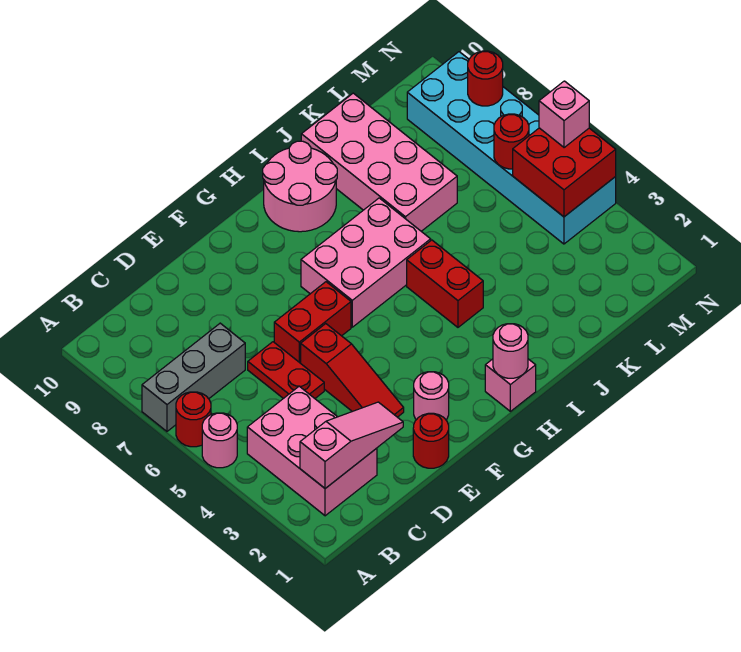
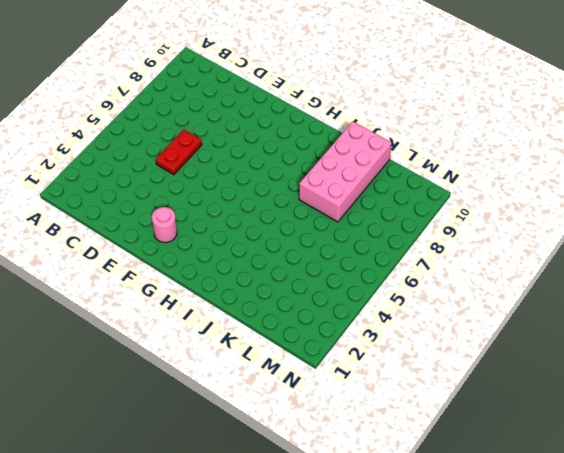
none -> pink round brick A5 level 1
none -> red round brick A6 level 1
none -> grey brick A7:C7 level 1

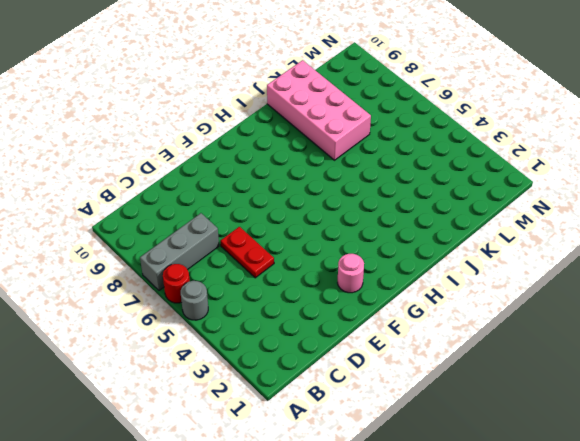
grey round brick A5 level 1 -> pink round brick A5 level 1
none -> pink brick B2:C4 level 1
none -> red round brick E1 level 1
none -> red slope E3:E5 level 1 top 5

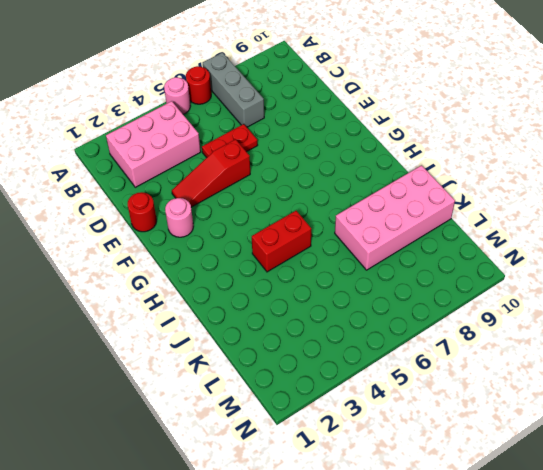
none -> red brick E6:F6 level 1
none -> pink brick G6:I7 level 1
none -> pink brick H1 level 1

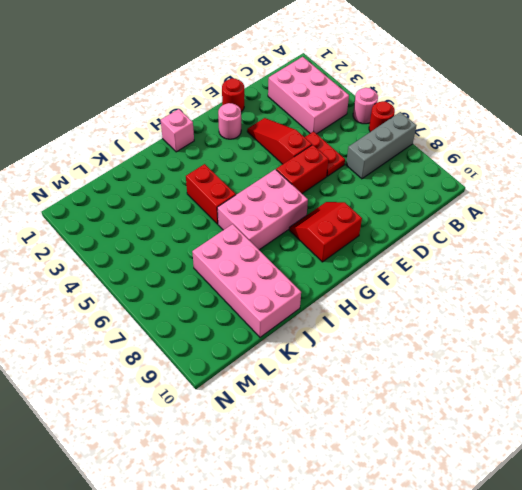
red slope F8:G9 level 1 top 9 -> none
none -> pink round brick H9:I10 level 1
none -> cyan brick M4:N9 level 1
none -> pink slope B2:D2 level 2 top B

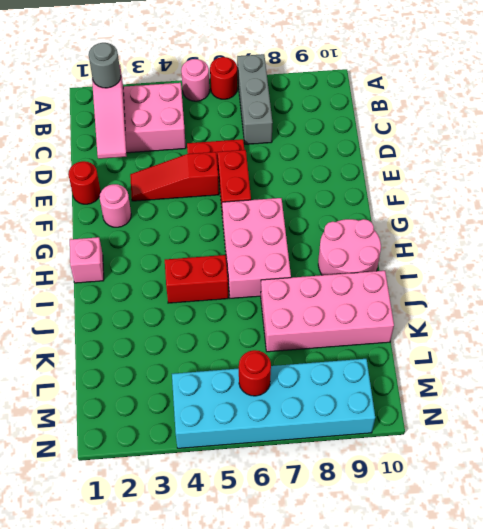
grey round brick B2 level 3 -> none
none -> pink round brick H1 level 2
none -> red brick M4:N5 level 2
none -> red round brick N8 level 2

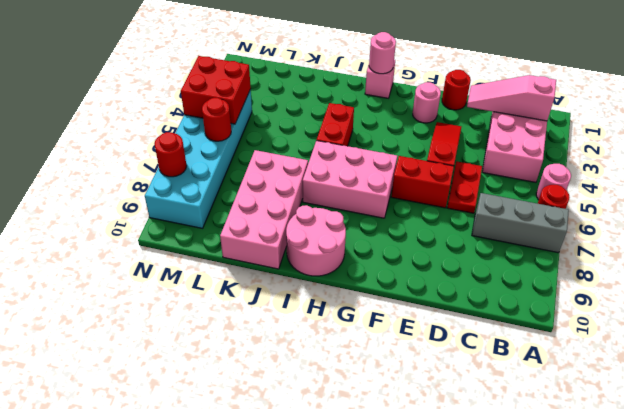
none -> pink brick N5 level 3

